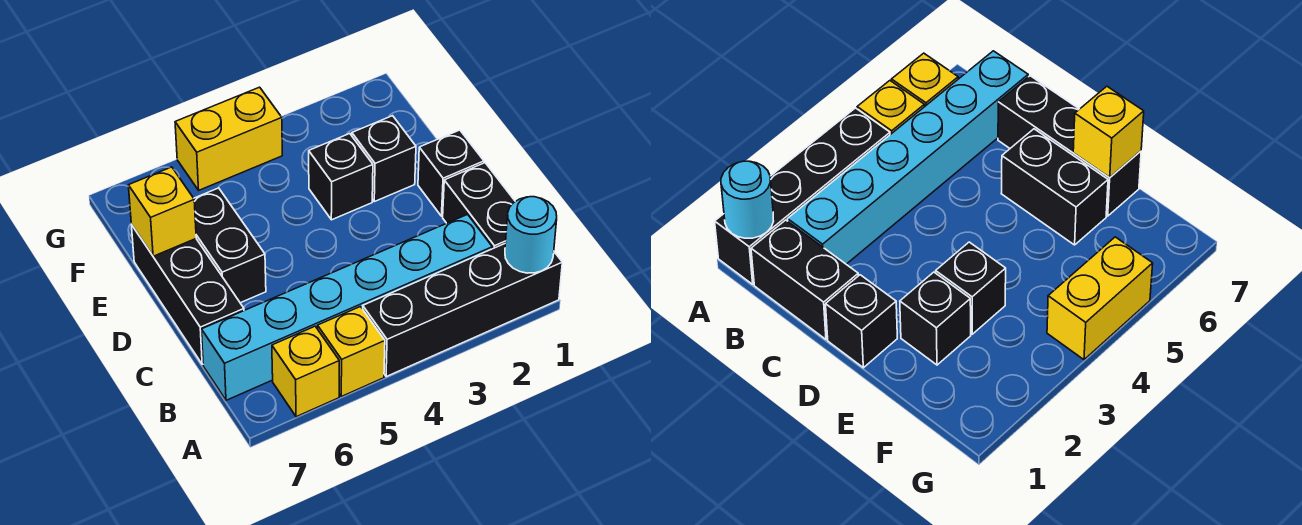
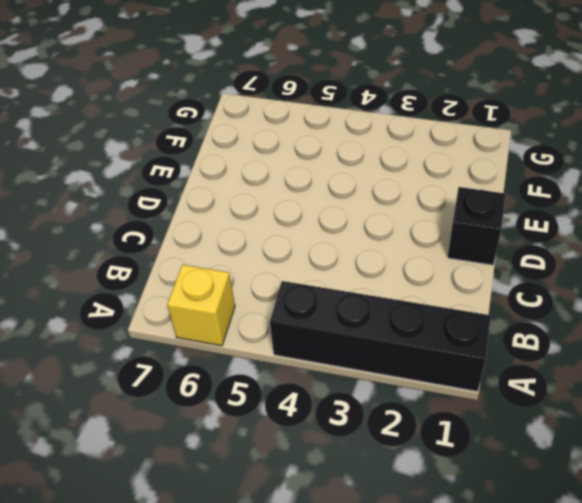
none -> yellow brick A5 level 1
none -> black brick B1:C1 level 1
none -> cyan brick B2:B7 level 1

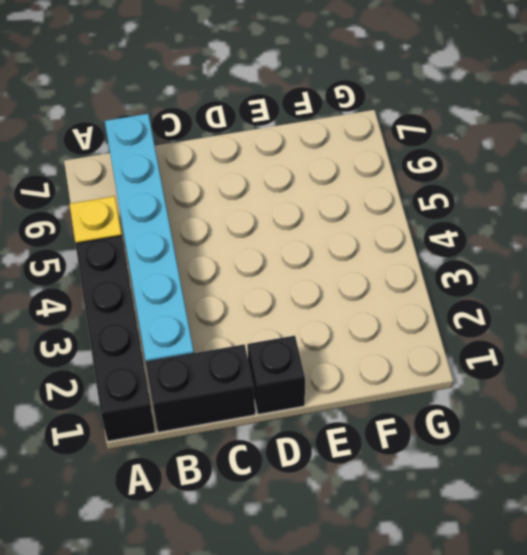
none -> yellow brick A6 level 1
none -> black brick C7:E7 level 1
none -> black brick D6:E6 level 1

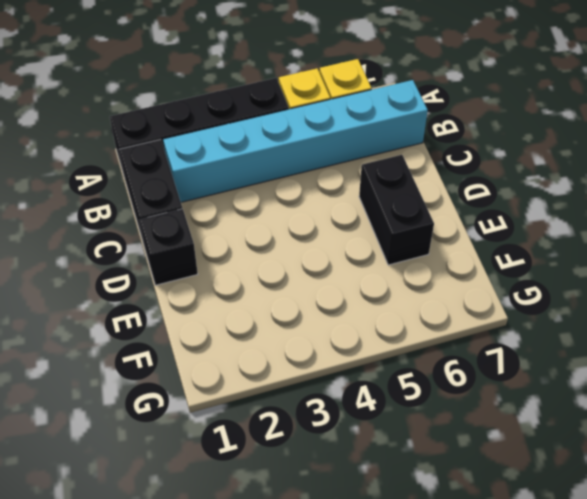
none -> black brick C7:E7 level 1
none -> black brick E2 level 1
none -> black brick E3 level 1

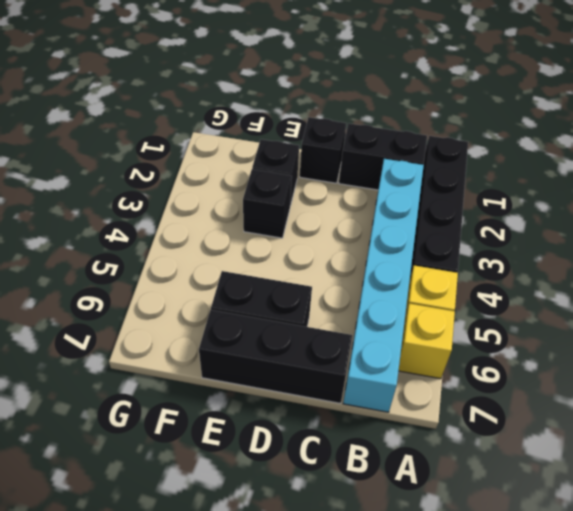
none -> yellow brick G4:G5 level 1
none -> cyan round brick A1 level 2
none -> yellow brick E7 level 2

